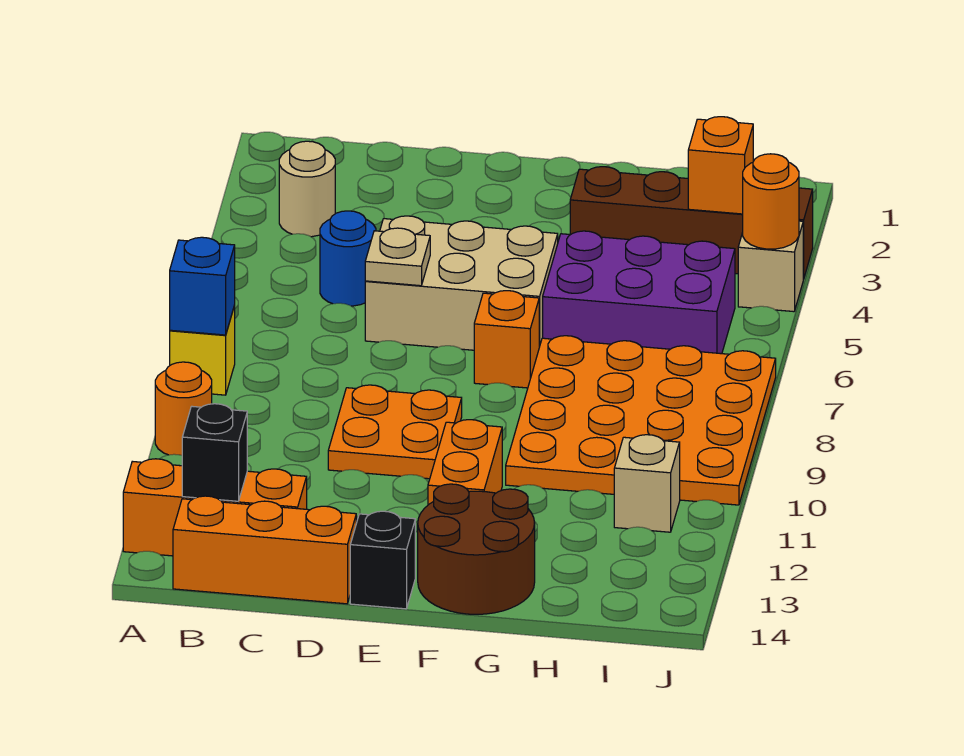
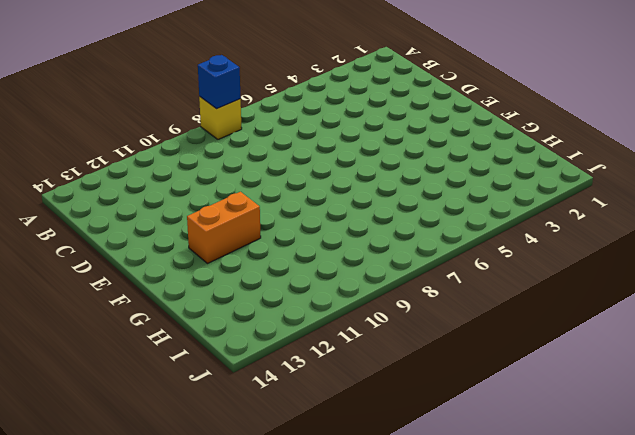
none -> orange round brick A10 level 1
none -> orange brick A13:C13 level 1
none -> tan round brick B3 level 1

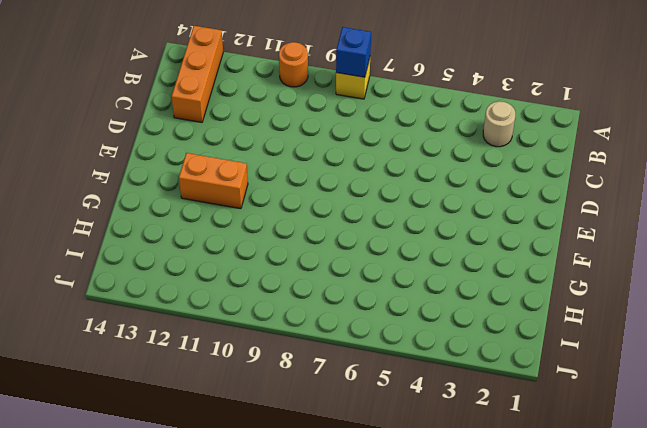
none -> orange brick B14:D14 level 1
none -> blue round brick C5 level 1
none -> tan brick D5:F6 level 1

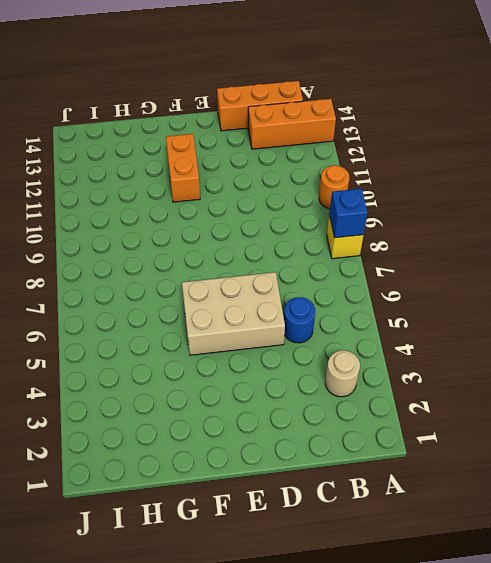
none -> orange plate D9:E10 level 1
none -> black brick E14 level 1
none -> orange brick F7 level 1

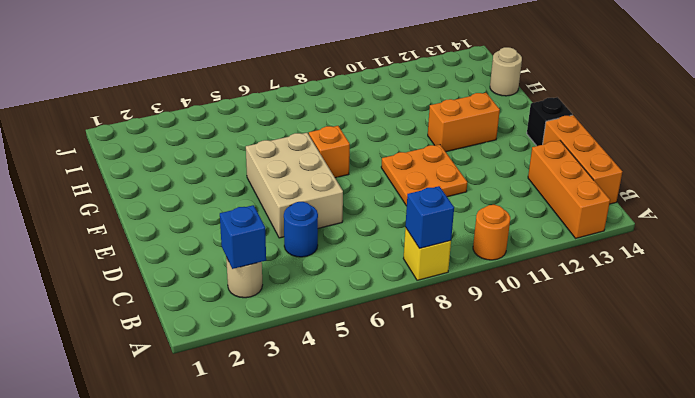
blue brick B3 level 2 -> none
tan round brick H14 level 1 -> none
none -> brown round brick F13:G14 level 1
none -> brown brick G3:J3 level 1
none -> purple brick G5:I6 level 1

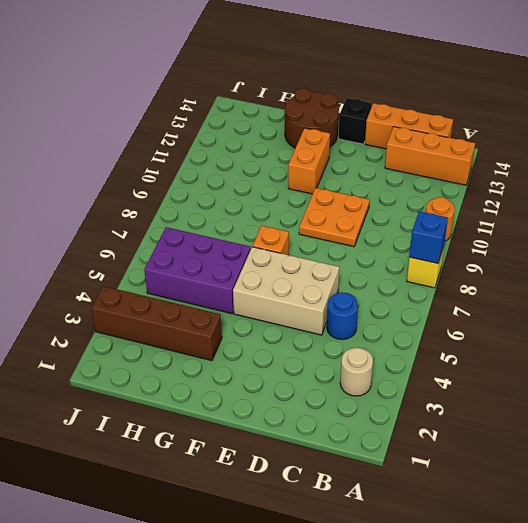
none -> orange plate G7:J10 level 1
none -> tan brick I11 level 1
none -> tan brick J4 level 1

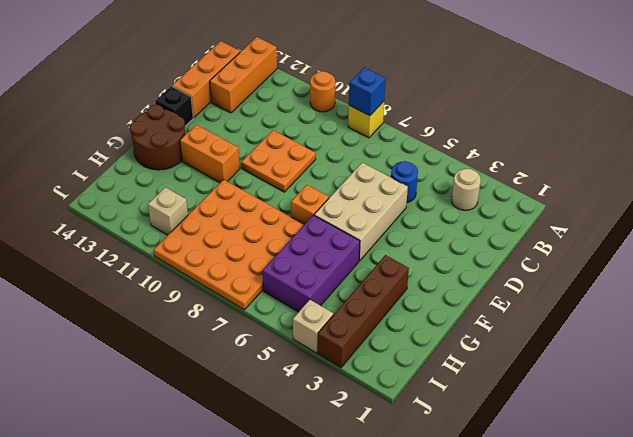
none -> black brick B13 level 2
none -> tan plate D6 level 2
none -> orange brick I3 level 2

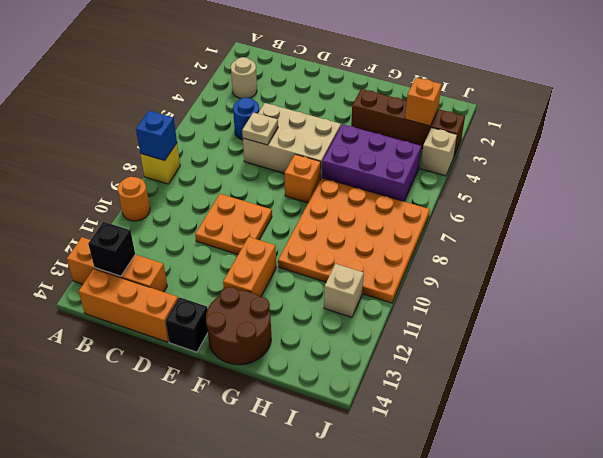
none -> orange round brick J4 level 2

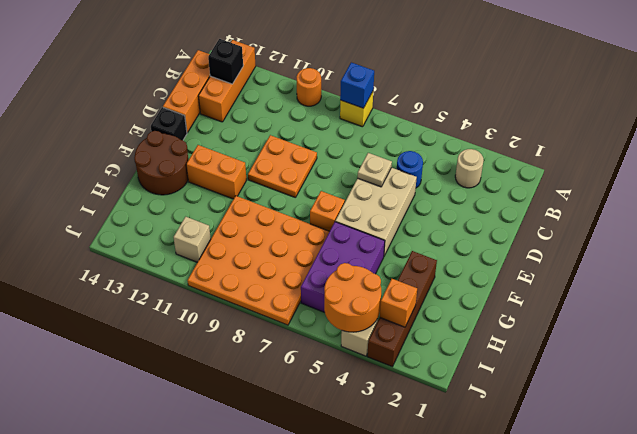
orange round brick I4:J5 level 2 -> orange round brick J4 level 2

